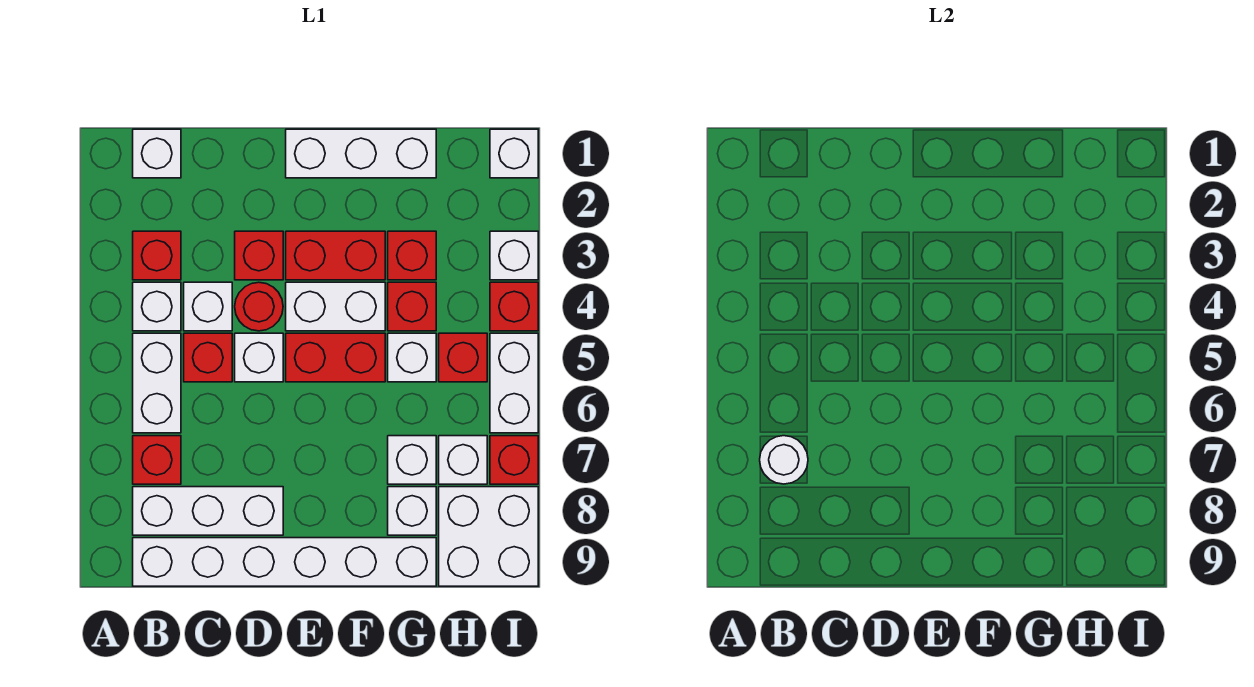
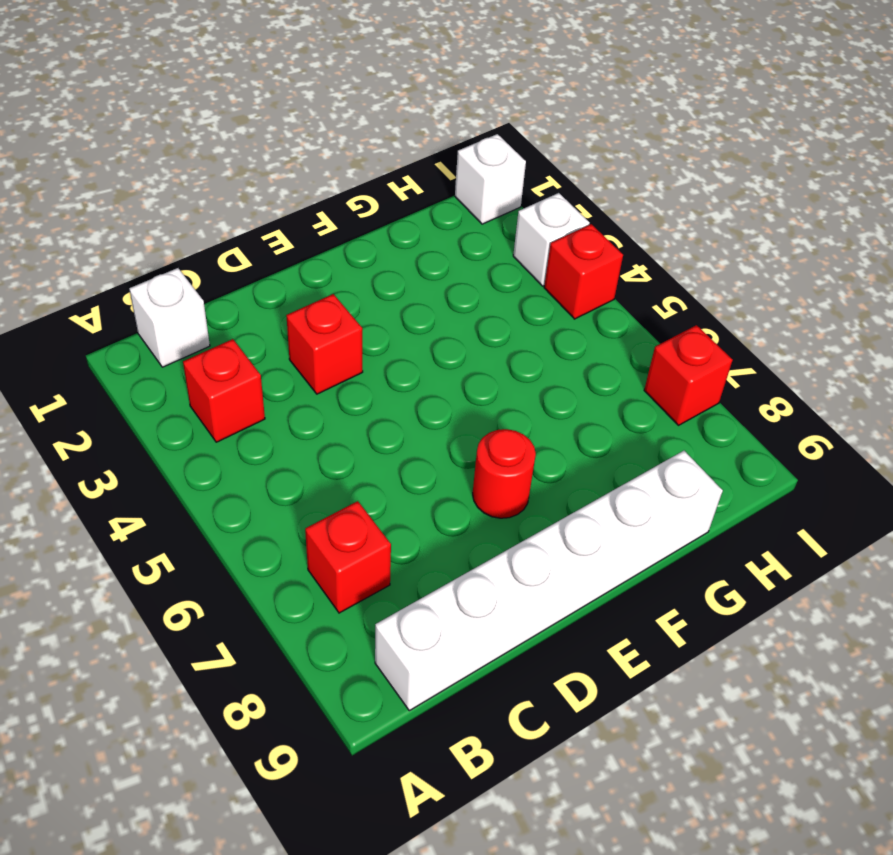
red round brick E7 level 1 -> red round brick D4 level 1
none -> white brick B4 level 1
none -> white brick B5:B6 level 1
none -> white brick B8:D8 level 1
none -> white brick C4 level 1

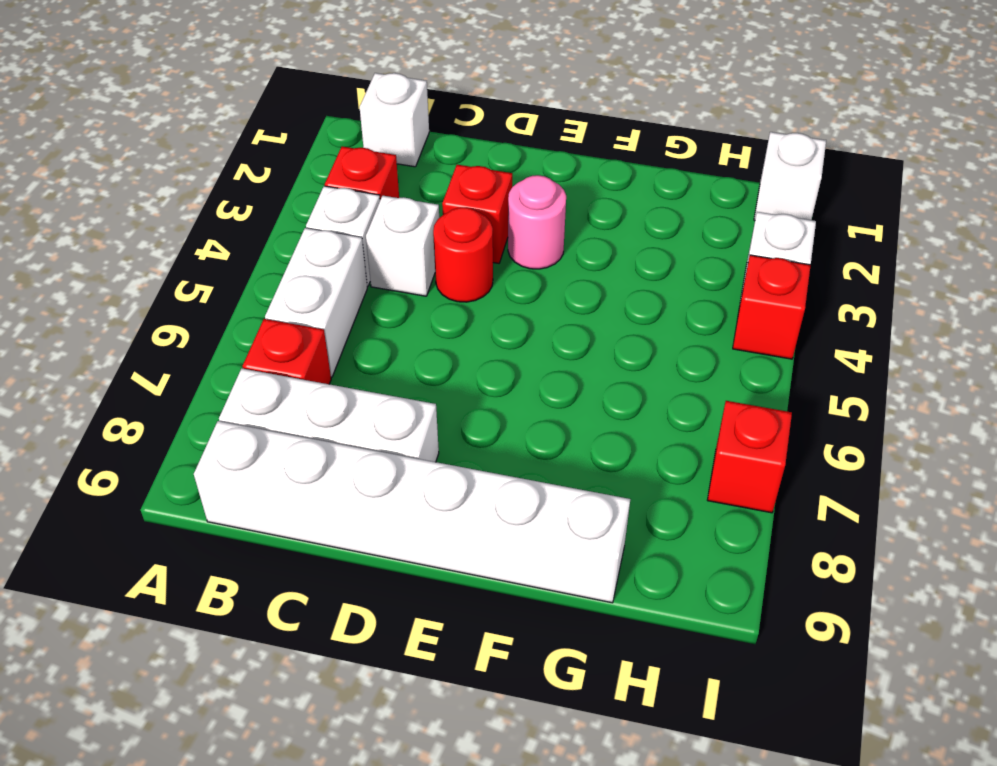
pink round brick E3 level 1 -> red brick E3:F3 level 1
none -> red brick C5 level 1
none -> white brick D5 level 1
none -> white brick E1:G1 level 1
none -> white brick E4:F4 level 1

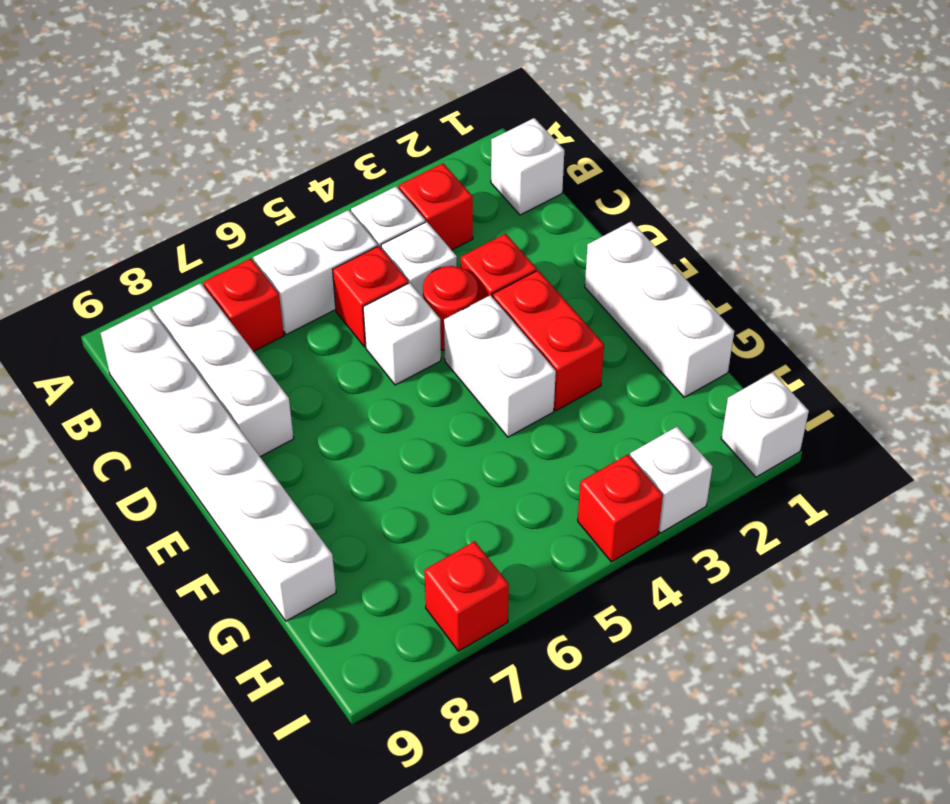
none -> red brick E5:F5 level 1
none -> red brick G3 level 1
none -> red brick G4 level 1
none -> white brick G5 level 1

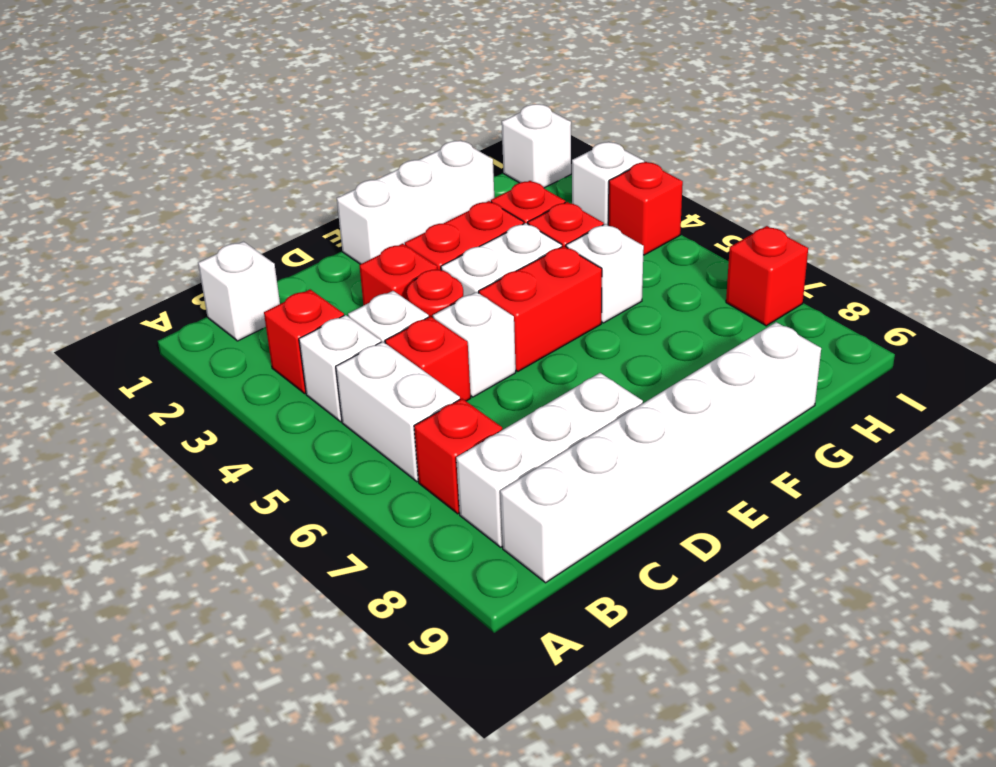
none -> white brick G7 level 1
none -> white brick G8 level 1
none -> red brick H5 level 1
none -> white brick H7 level 1

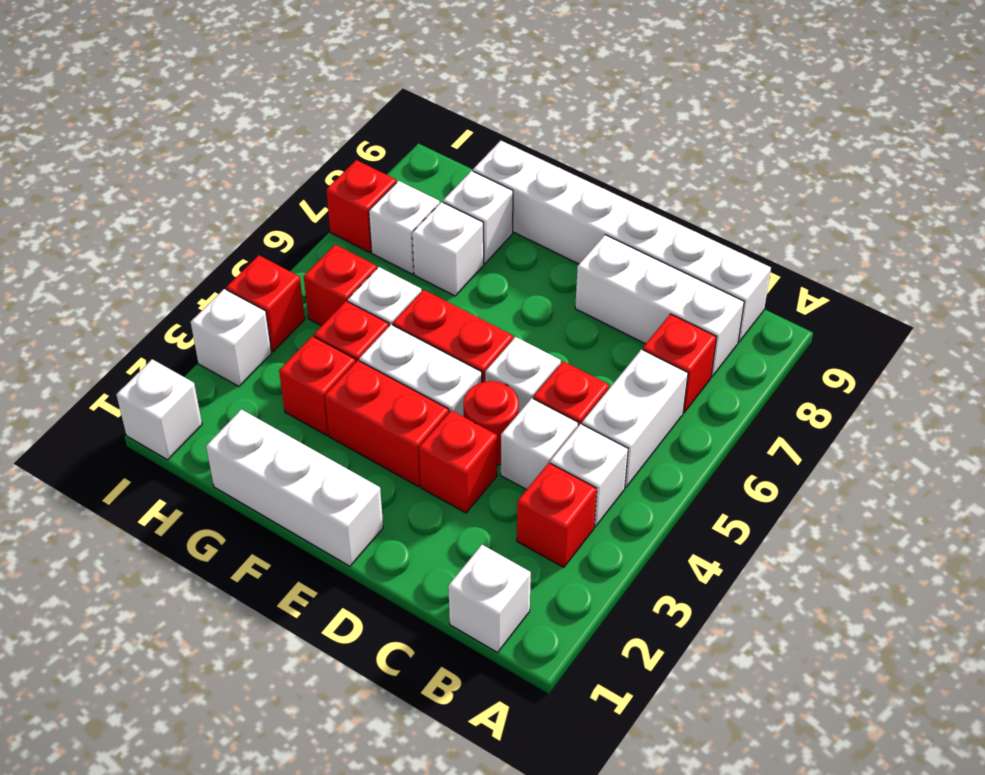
none -> white brick H8:I9 level 1
none -> white brick I5:I6 level 1
none -> white round brick B7 level 2

